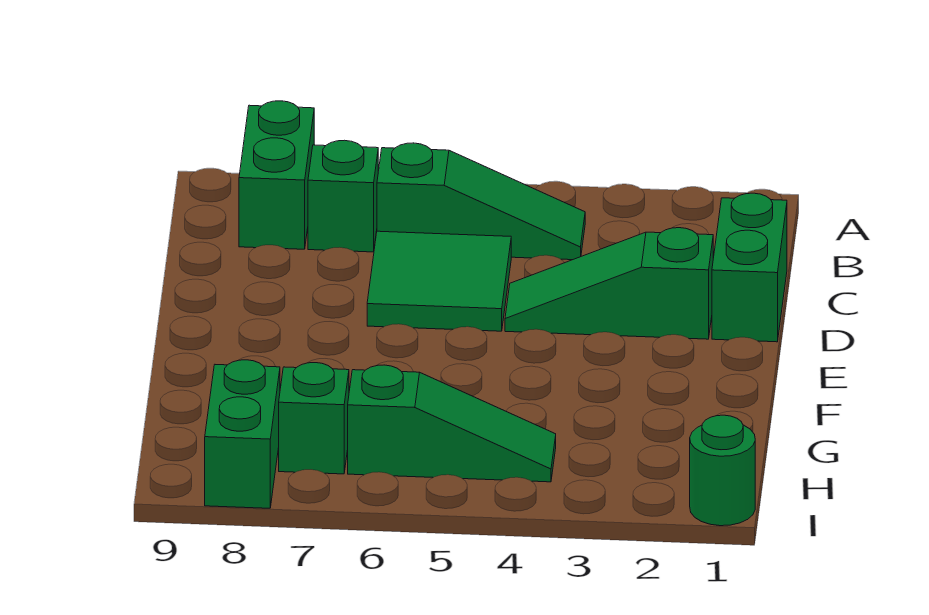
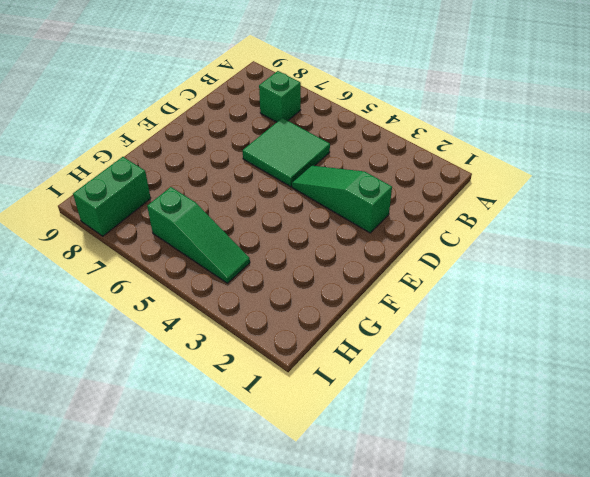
none -> green brick A8:B8 level 1
none -> green slope B4:B6 level 1 top 6

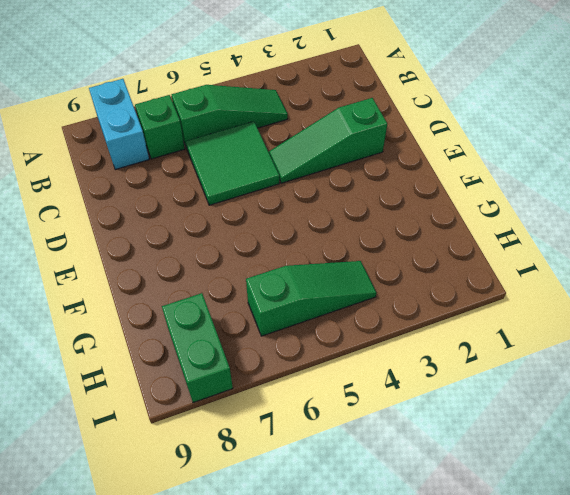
cyan brick A8:B8 level 1 -> green brick A8:B8 level 1
none -> green brick C1:D1 level 1
none -> green brick H7 level 1

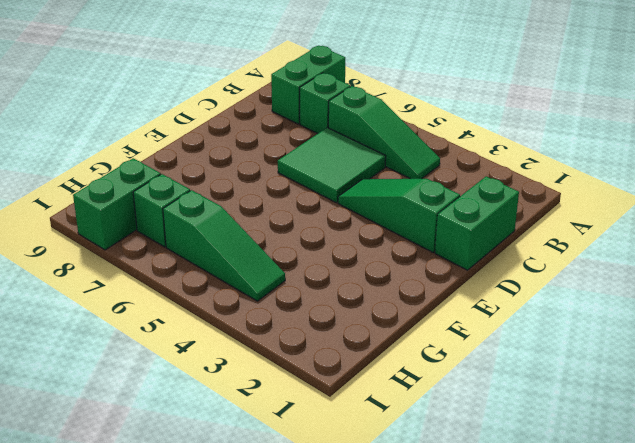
none -> green round brick I1 level 1

